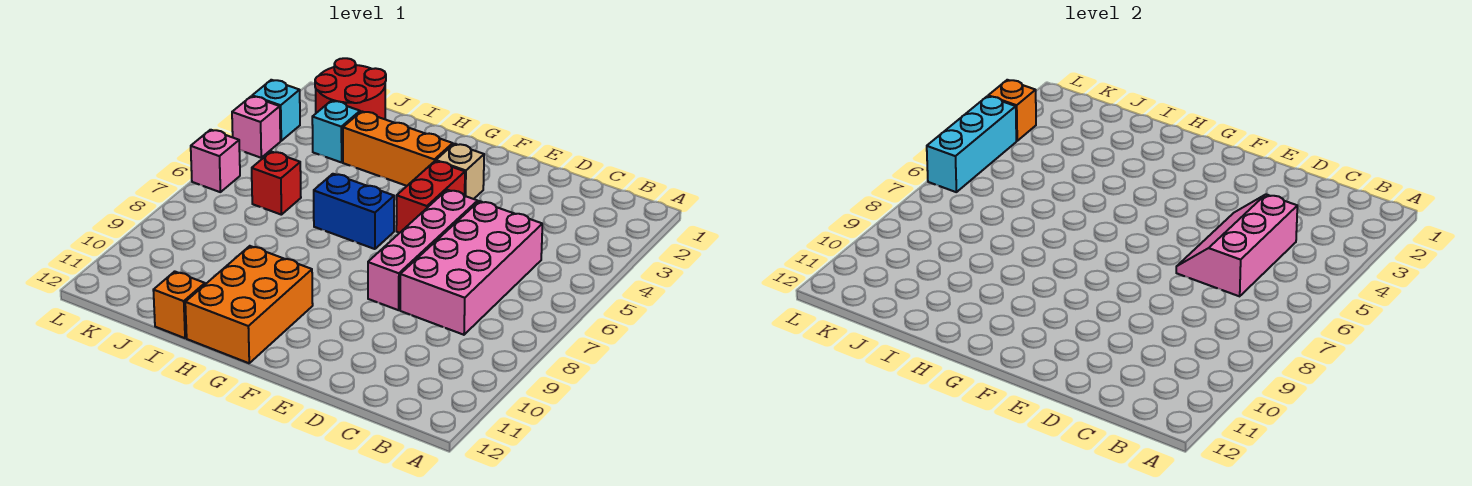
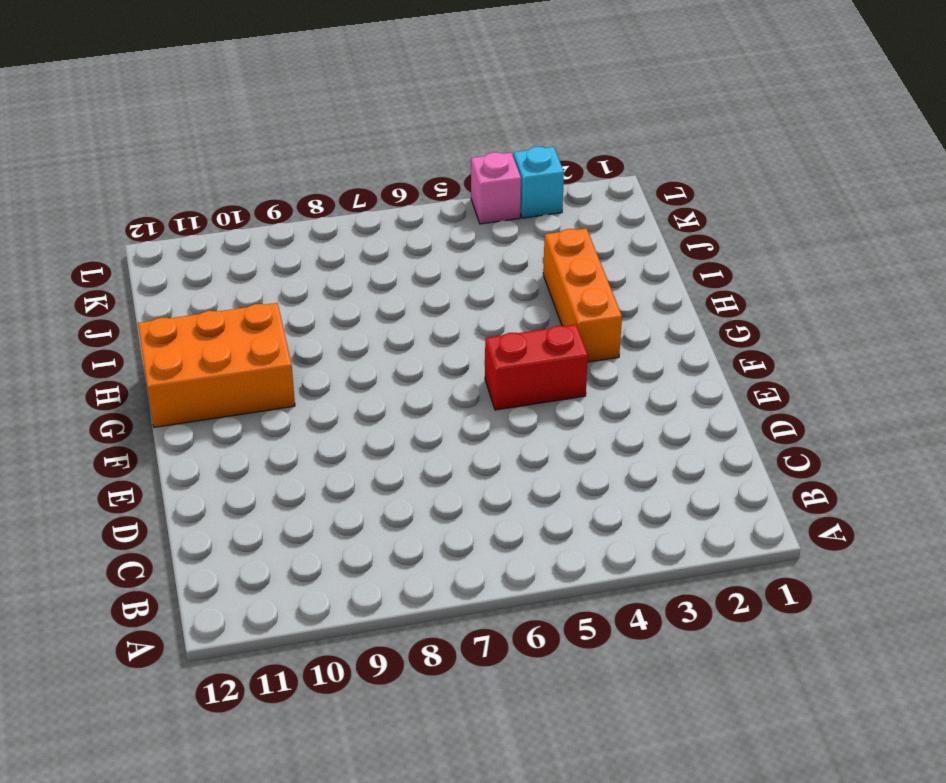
none -> pink brick C5:D8 level 1
none -> pink brick E5:E8 level 1
none -> tan brick F3 level 1

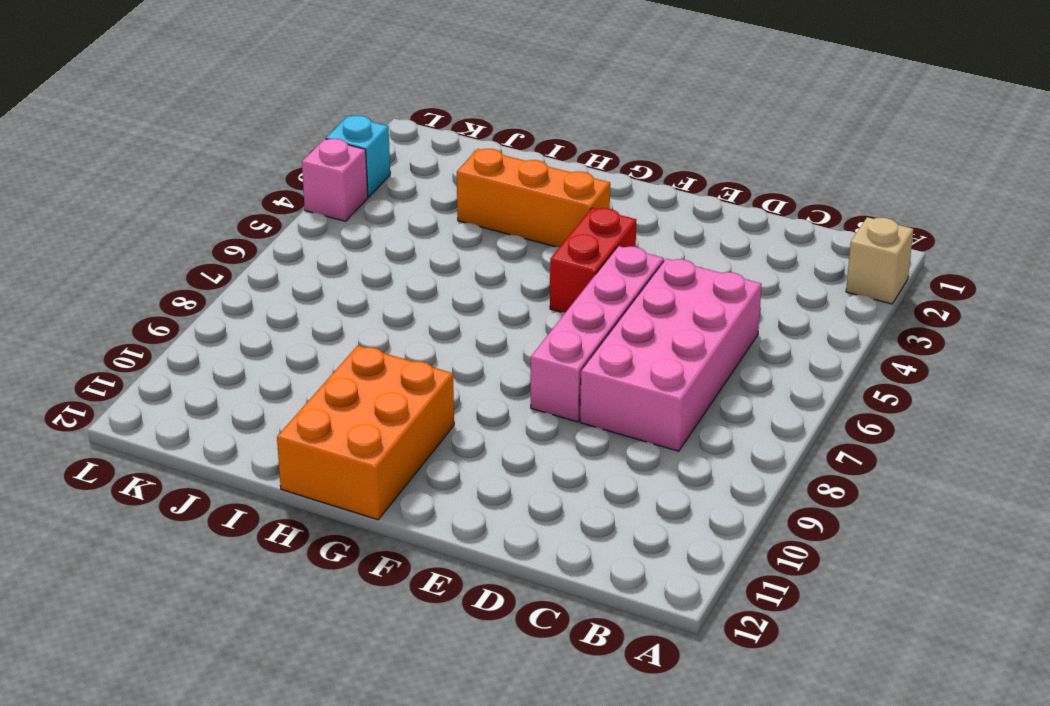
tan brick A2 level 1 -> tan brick F3 level 1
none -> blue brick G6:H6 level 1
none -> orange brick I12 level 1
none -> red round brick J1:K2 level 1

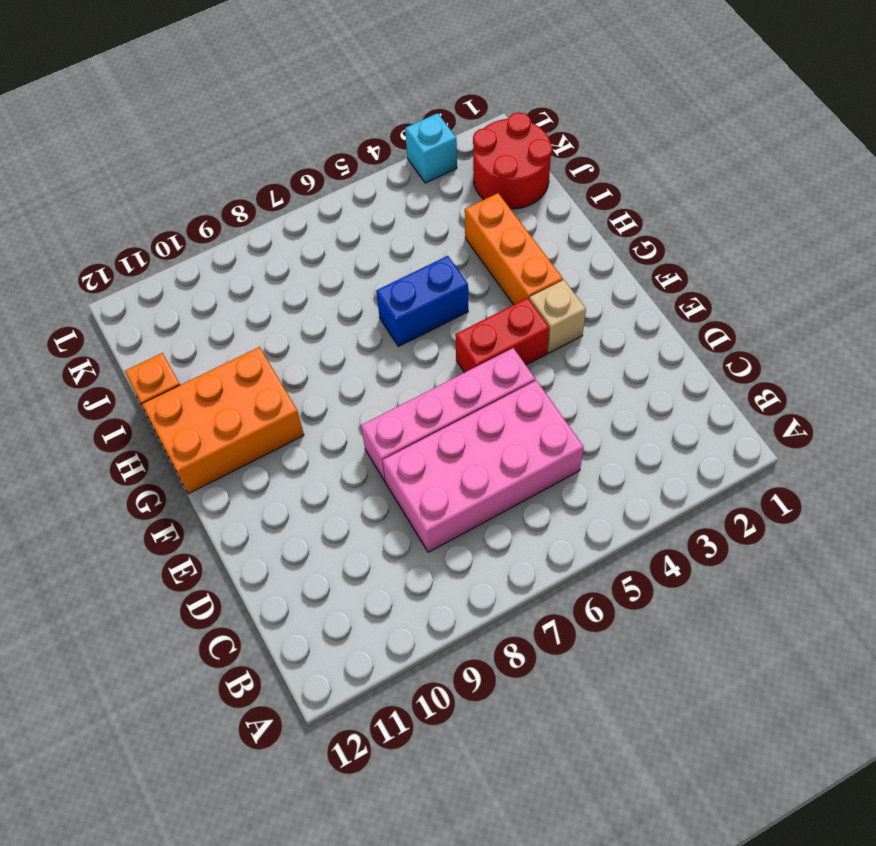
blue brick H5:H6 level 1 -> blue brick G6:H6 level 1
none -> cyan brick J3 level 1
none -> red brick J6 level 1
none -> pink brick L4 level 1

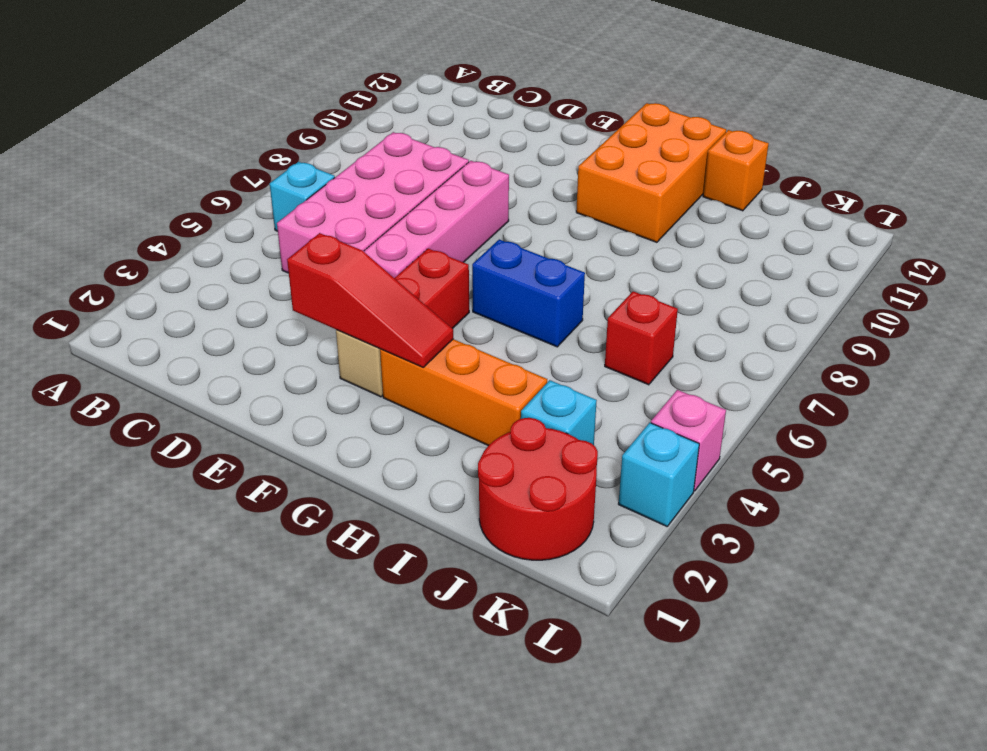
cyan brick B6 level 1 -> none
red slope E3:G3 level 2 top E -> none
none -> pink brick L6 level 1
none -> pink slope C4:D6 level 2 top C
none -> orange brick L3 level 2

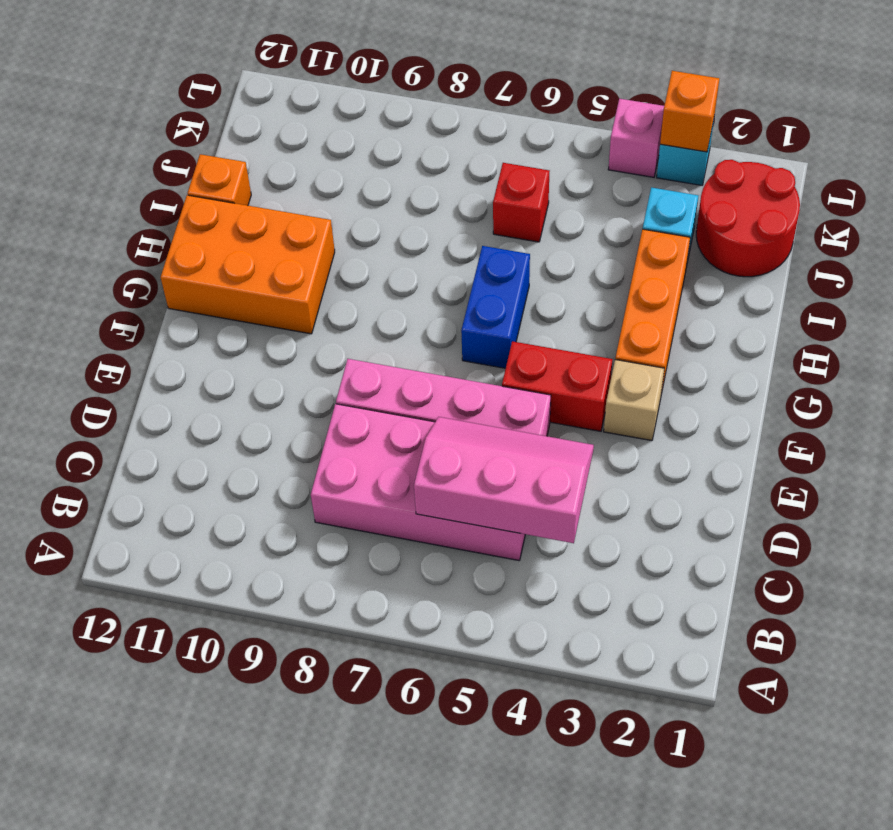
none -> pink brick L6 level 1
none -> cyan brick L4:L6 level 2

